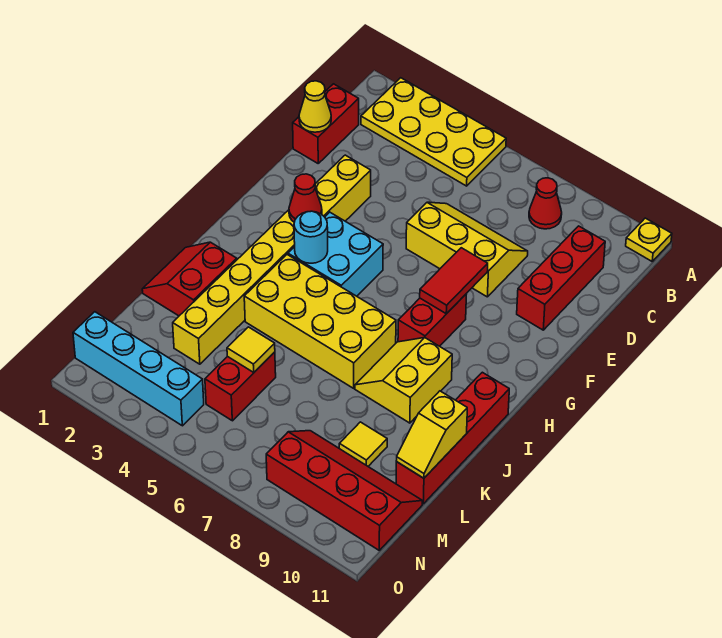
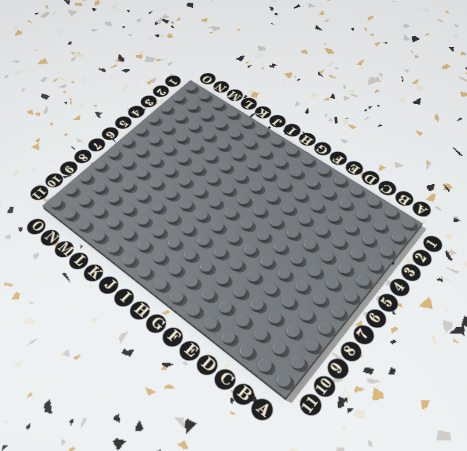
none -> yellow plate A2:B5 level 1
none -> yellow plate A11 level 1
none -> red cone B8 level 1

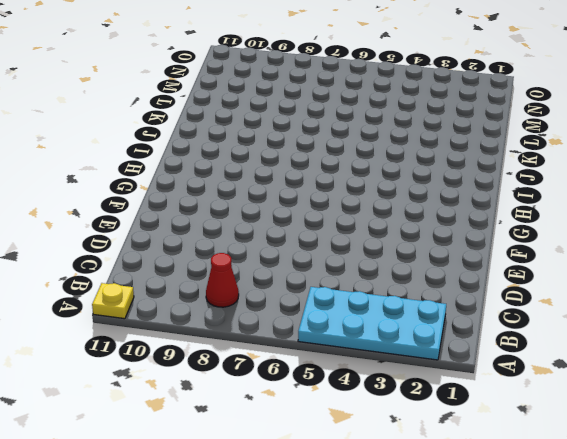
cyan plate A2:B5 level 1 -> yellow plate A2:B5 level 1
none -> red brick C1:D1 level 1
none -> red brick C10:E10 level 1
none -> yellow slope D6:E8 level 1 top E

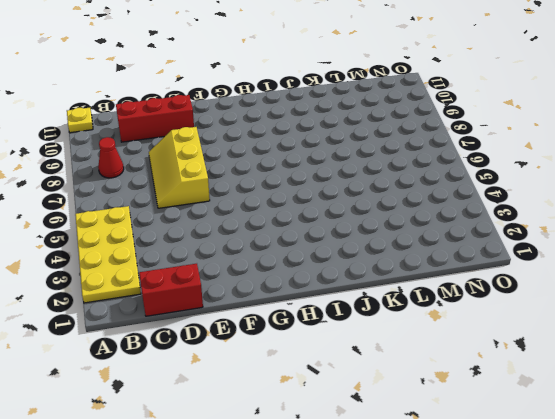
none -> yellow brick E3:L3 level 1
none -> cyan brick G4:H5 level 1
none -> red brick G8:H8 level 1

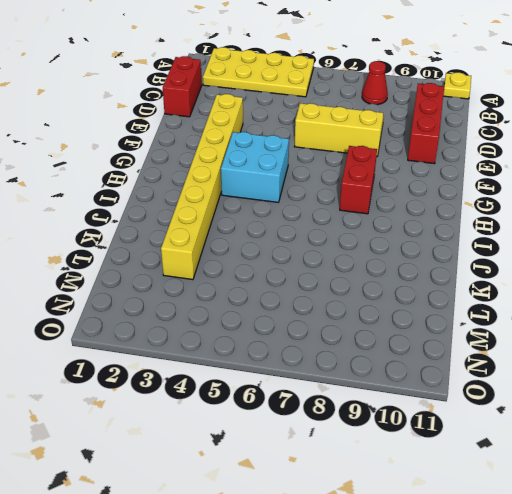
none -> yellow brick I4:J7 level 1
none -> yellow slope I8:J9 level 1 top 9
none -> red brick I11:L11 level 1

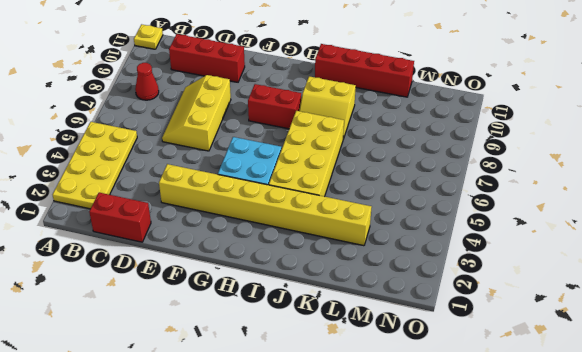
none -> red slope J1:K2 level 1 top 2
none -> red brick L5:M5 level 1
none -> yellow tile L9 level 1

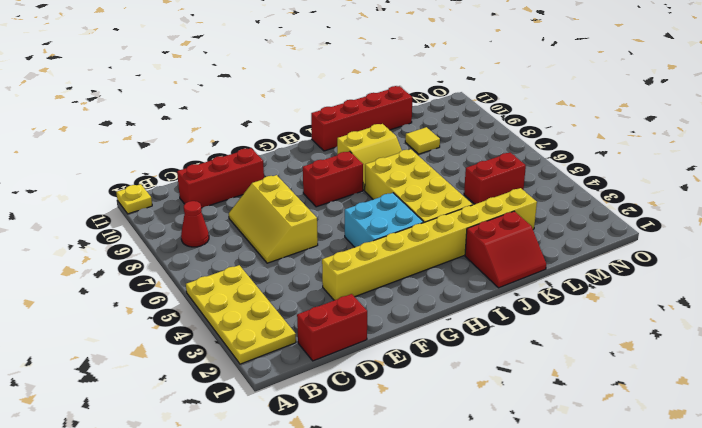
none -> red slope M8:N11 level 1 top N
none -> cyan brick N1:N4 level 1
none -> yellow cone D1 level 2

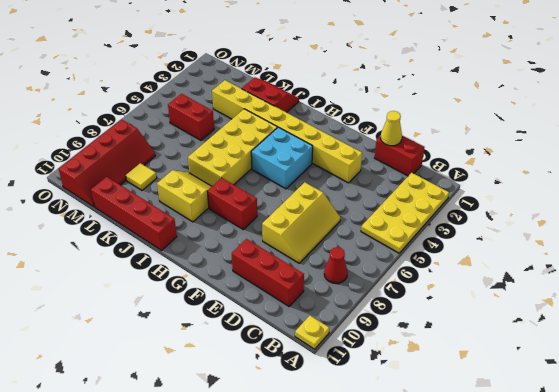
none -> cyan brick N1:N4 level 1
none -> red tile F8:G8 level 2
none -> red cone G3 level 2

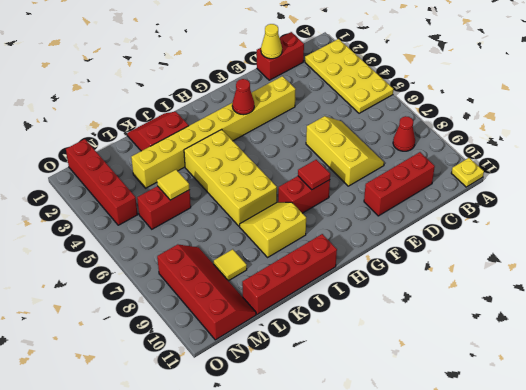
red tile G8 level 2 -> red tile F8:G8 level 2
red brick N1:N4 level 1 -> cyan brick N1:N4 level 1
none -> cyan brick G4:H5 level 1
none -> cyan round brick H4 level 2
none -> yellow slope K11:L11 level 2 top K

